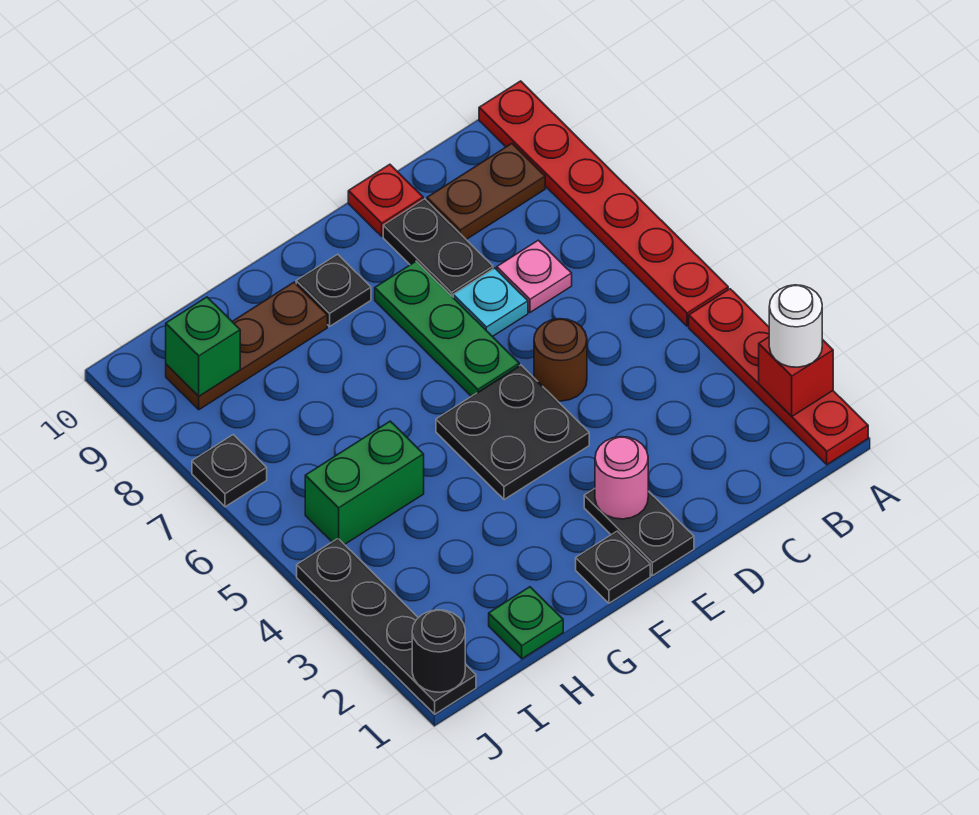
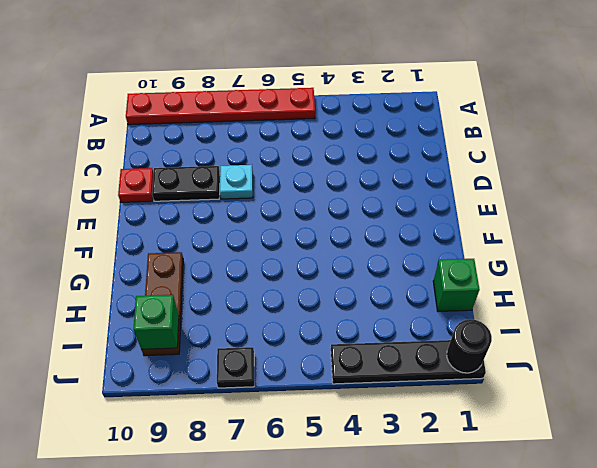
green brick H1 level 1 -> green plate H1 level 1
none -> red plate A1:A4 level 1
none -> brown plate B9:C9 level 1
none -> pink plate C7 level 1

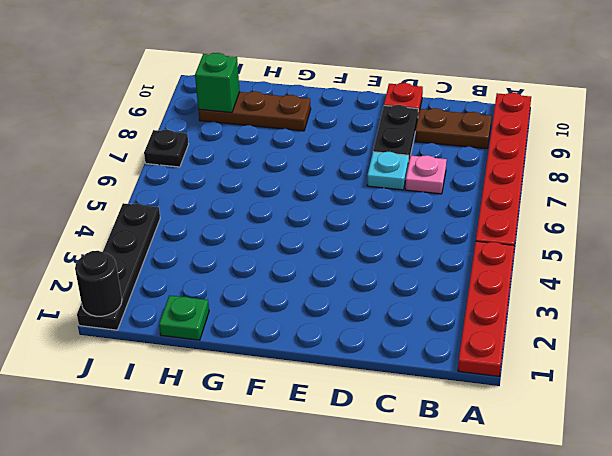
none -> brown round brick D5 level 1
none -> black plate E1:E2 level 1
none -> black plate E4:F5 level 1

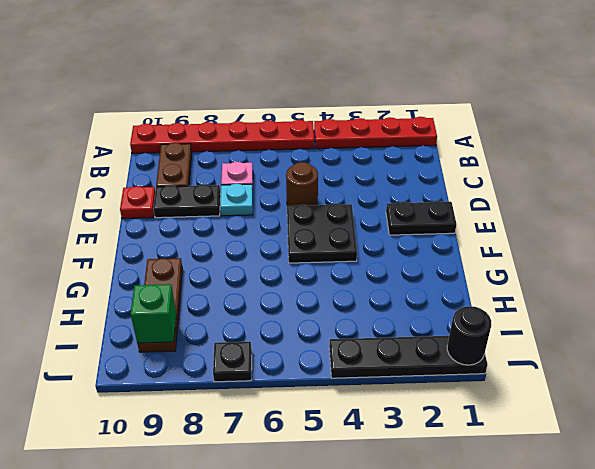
none -> green plate E6:E8 level 1
none -> black plate F1 level 1
none -> black plate F9 level 1

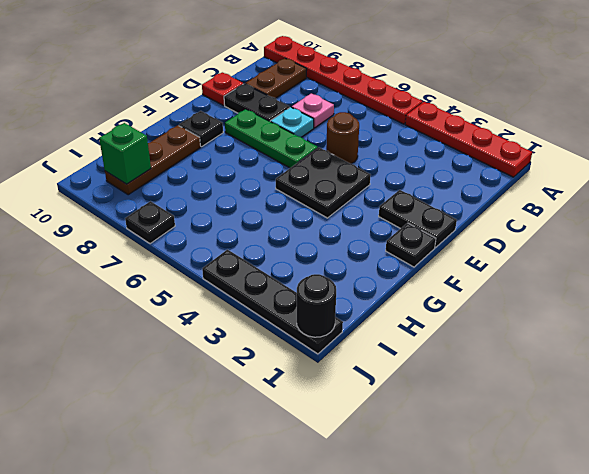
none -> green plate H1 level 1
none -> green brick H5:I5 level 1
none -> red brick A2 level 2

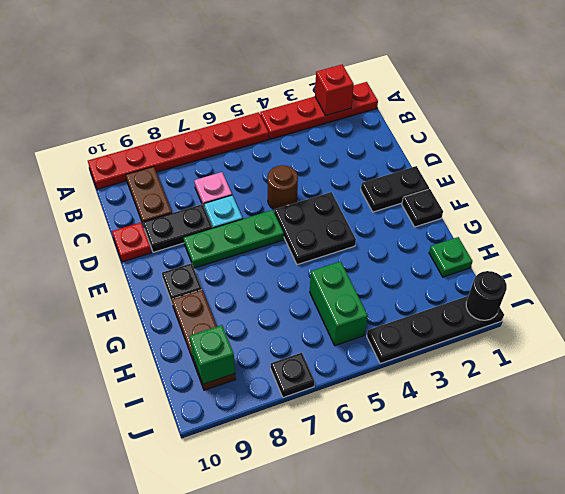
none -> pink round brick E2 level 2
none -> white round brick A2 level 3

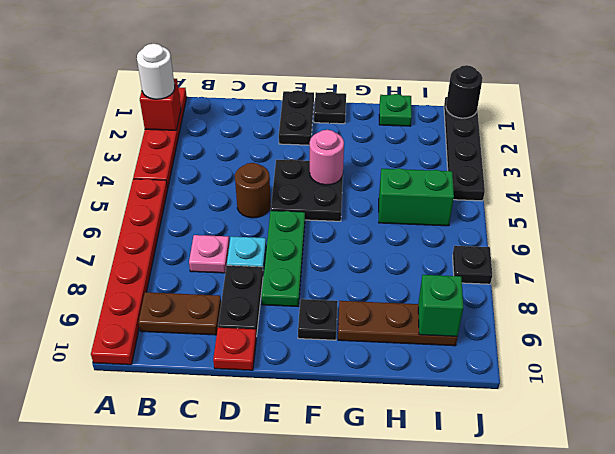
pink round brick F4 level 2 -> pink round brick E2 level 2

